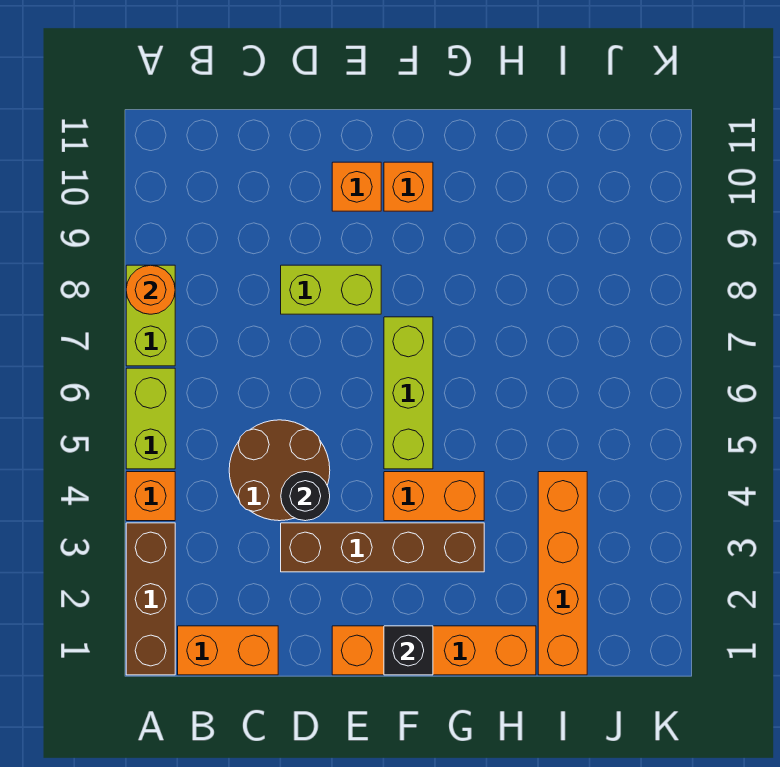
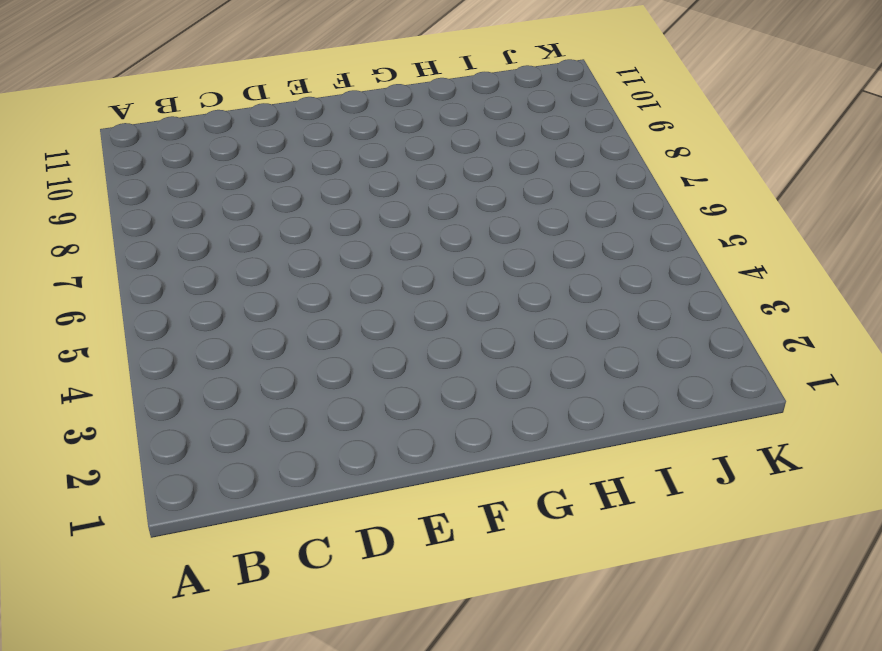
none -> brown brick A1:A3 level 1
none -> orange brick A4 level 1
none -> lime brick A5:A6 level 1

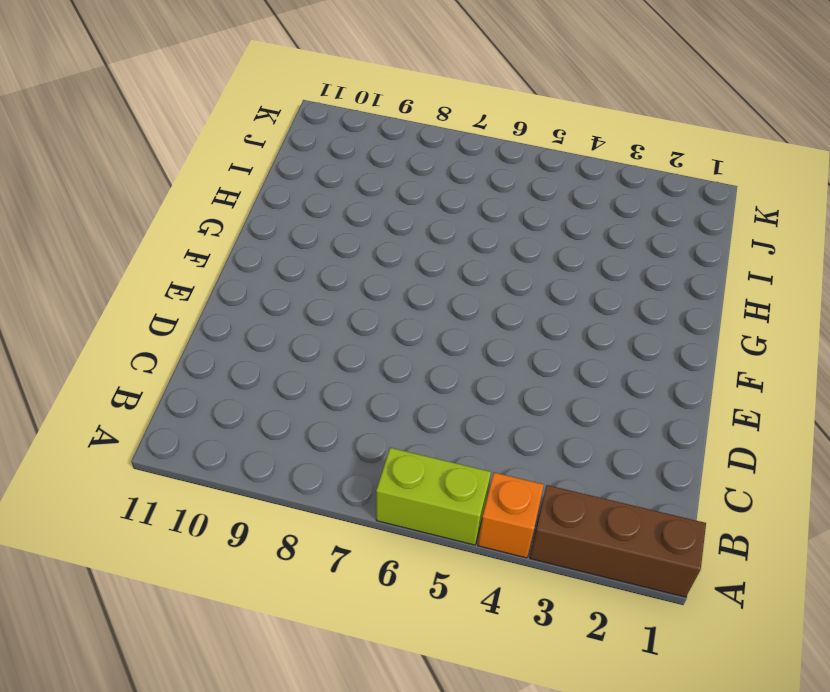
none -> lime brick A7:A8 level 1
none -> orange brick B1:C1 level 1
none -> brown round brick C4:D5 level 1

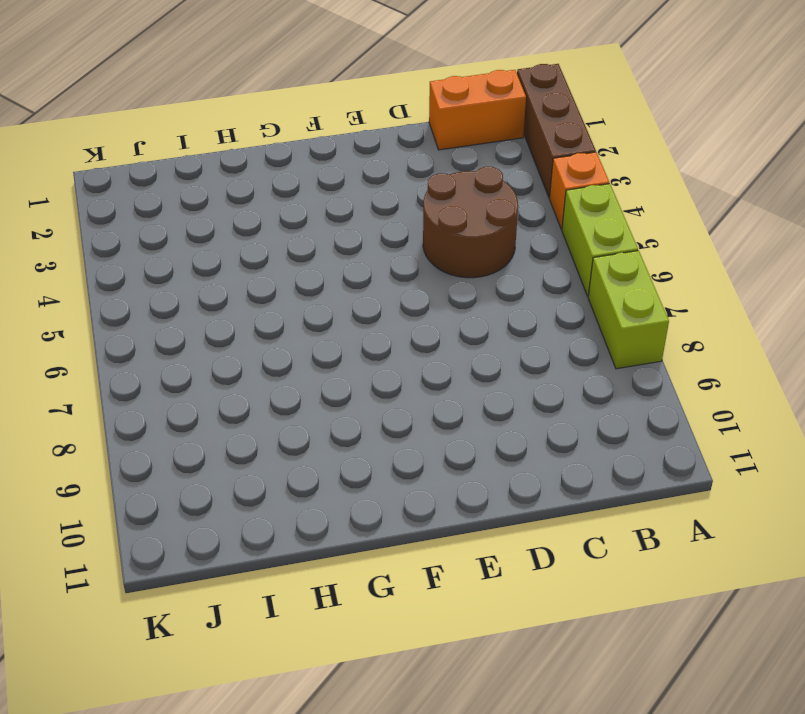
none -> brown brick D3:G3 level 1
none -> lime brick D8:E8 level 1
none -> orange brick E1:H1 level 1

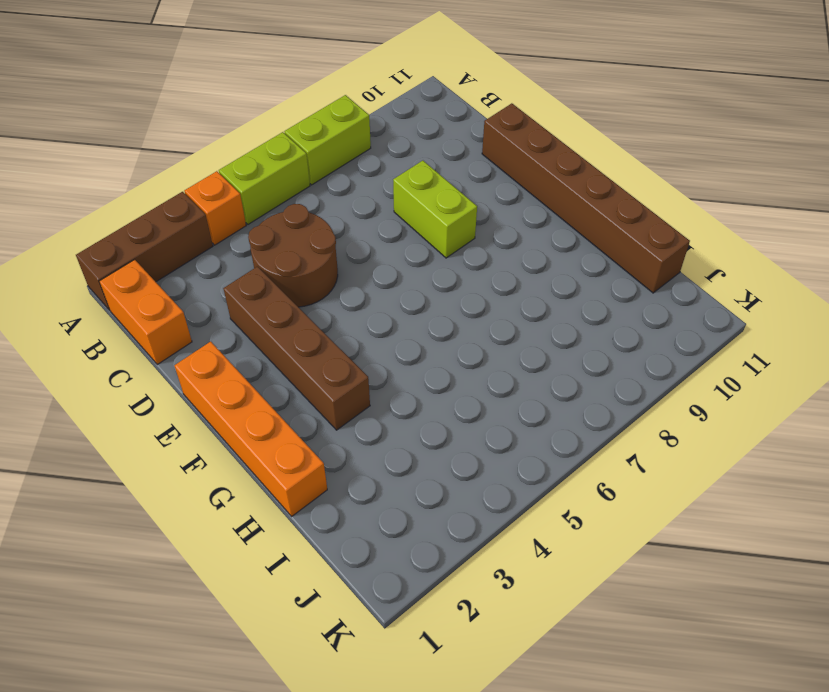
brown brick D11:I11 level 1 -> none
none -> orange brick E10 level 1
none -> orange brick F4:G4 level 1
none -> lime brick F5:F7 level 1

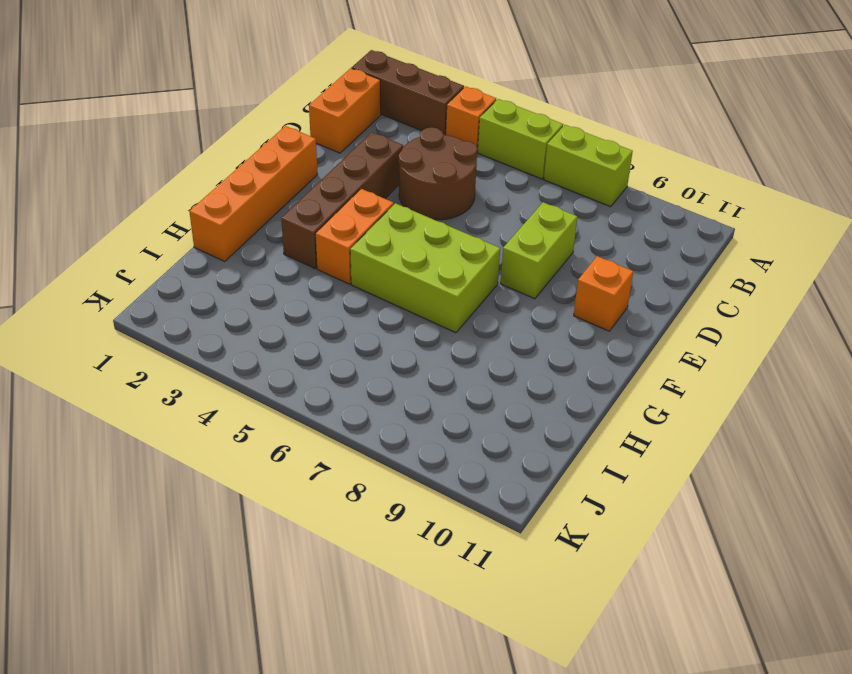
lime brick F5:G7 level 1 -> lime brick F5:F7 level 1
none -> orange brick F10 level 1
none -> orange brick I1:I4 level 1
none -> orange round brick A8 level 2

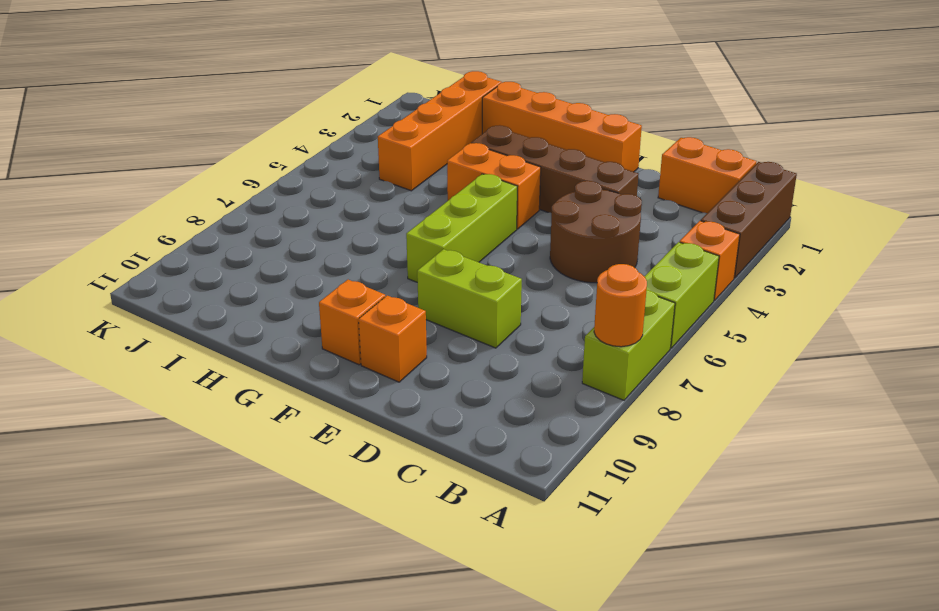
none -> black round brick D4 level 2
none -> black brick F1 level 2

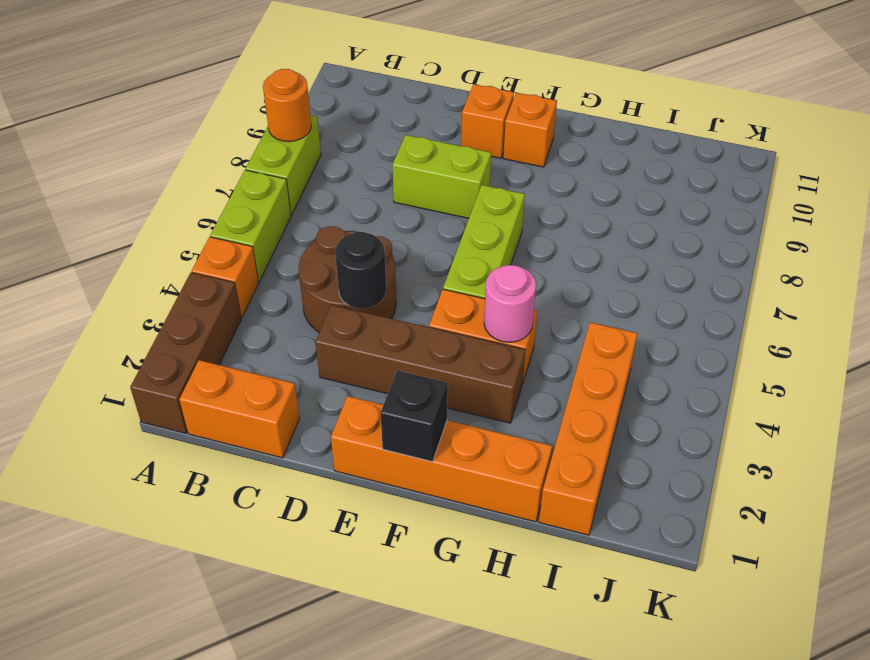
pink round brick G4 level 2 -> none

